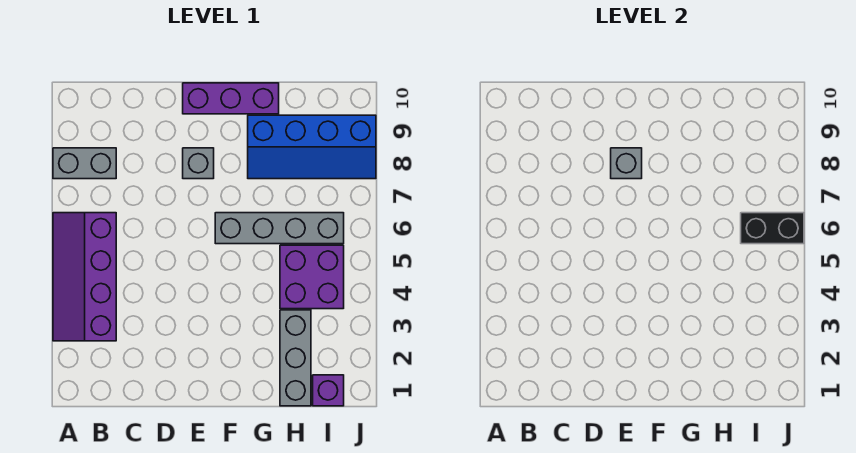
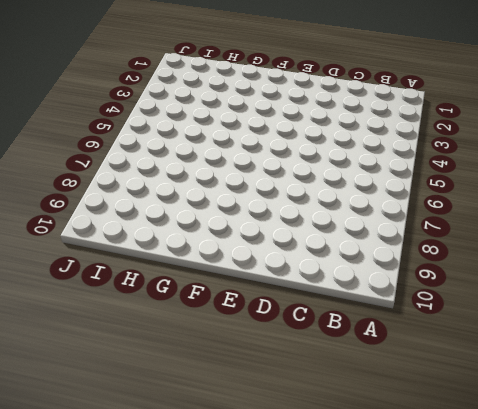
none -> purple slope A3:B6 level 1 top B
none -> grey brick A8:B8 level 1

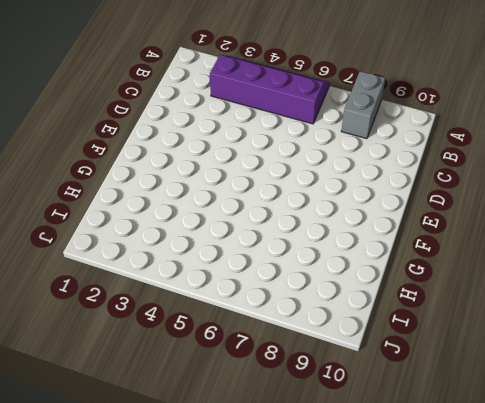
none -> grey brick E8 level 1
none -> purple brick E10:G10 level 1

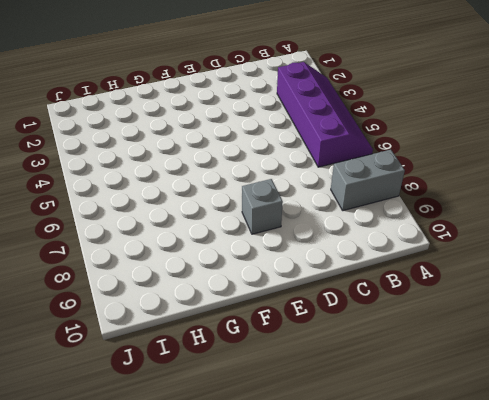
none -> purple brick E10:G10 level 1
none -> grey brick F6:I6 level 1

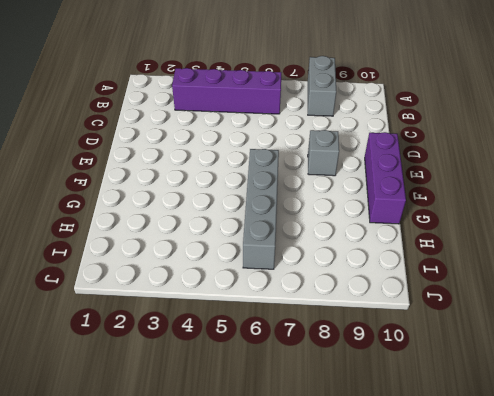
none -> blue slope G8:J9 level 1 top 9
none -> grey brick H1:H3 level 1

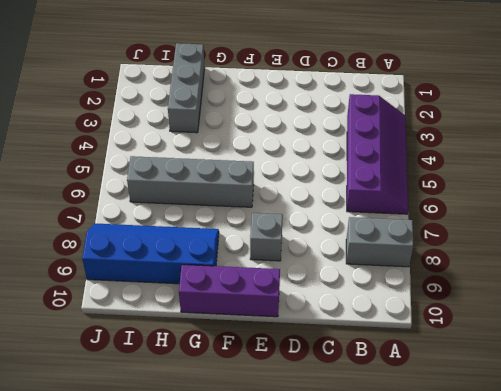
none -> purple brick H4:I5 level 1
none -> purple brick I1 level 1

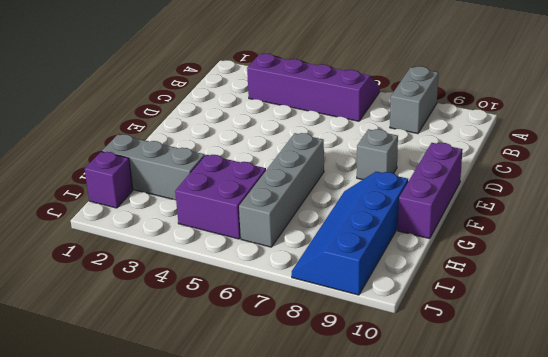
none -> grey brick E8 level 2
none -> black brick I6:J6 level 2

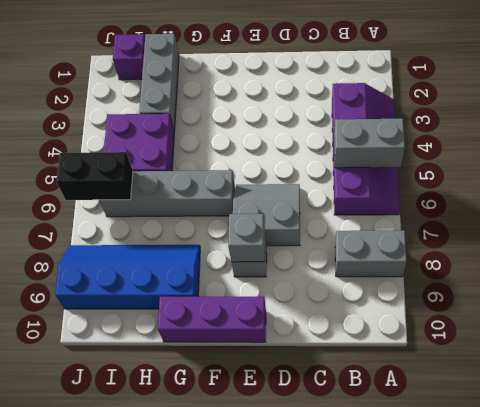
grey brick A5:B5 level 2 -> none
grey slope D6:E7 level 1 top 7 -> none

